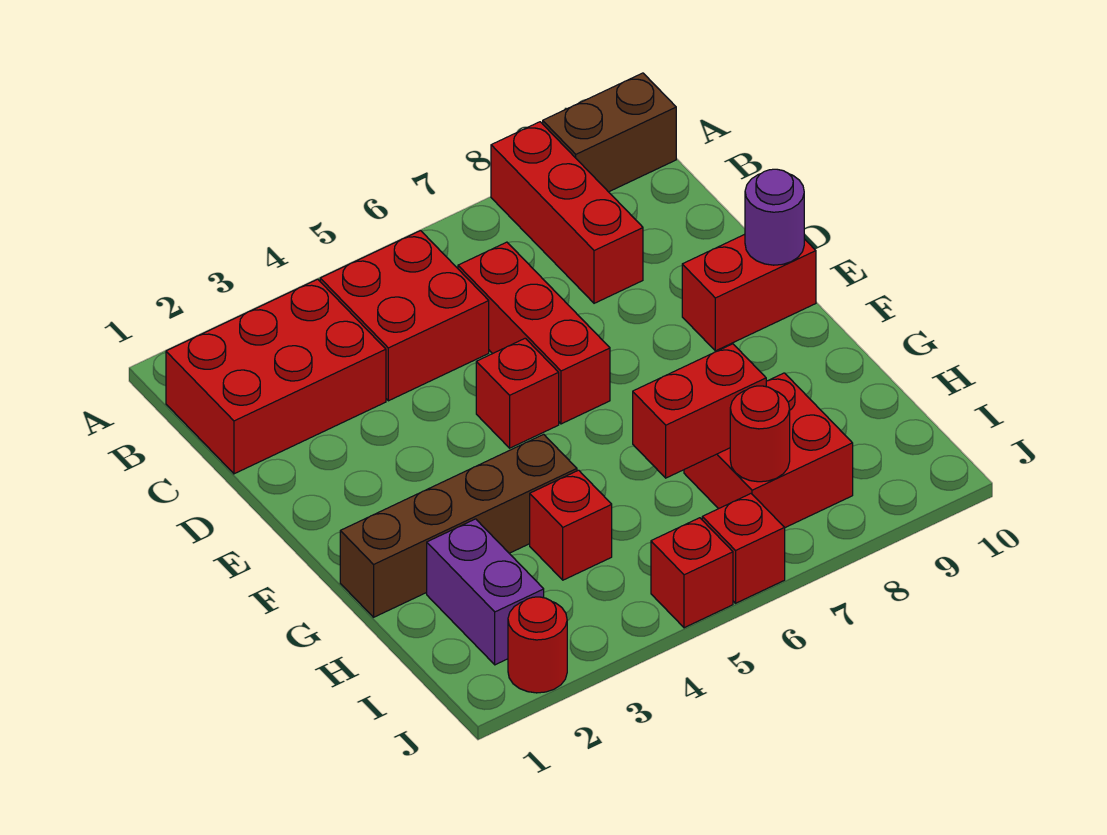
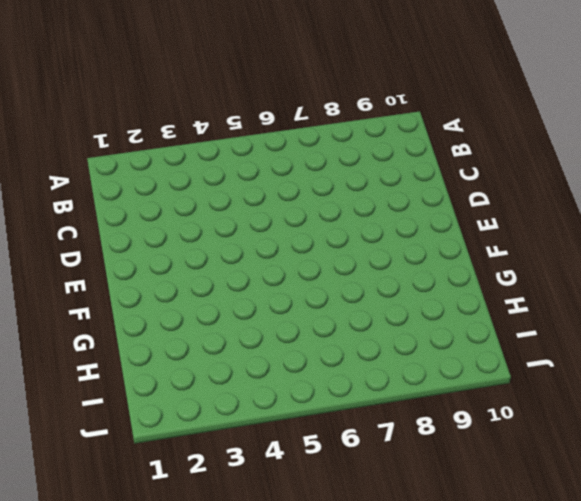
none -> red brick A8:C8 level 1
none -> brown brick A9:A10 level 1
none -> red brick B1:C3 level 1

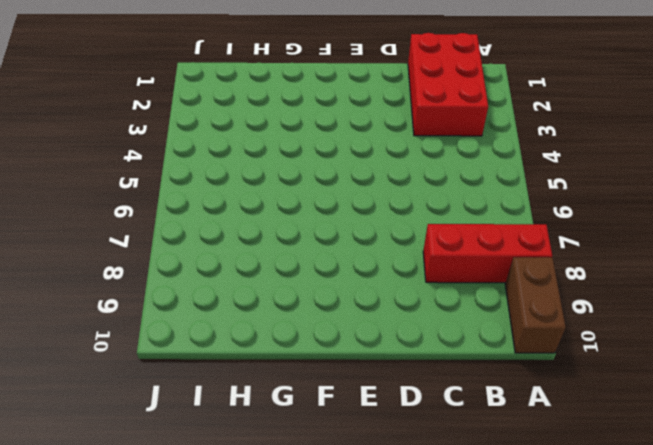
none -> red brick B4:C5 level 1
none -> red brick C6:E6 level 1
none -> red brick E5 level 1

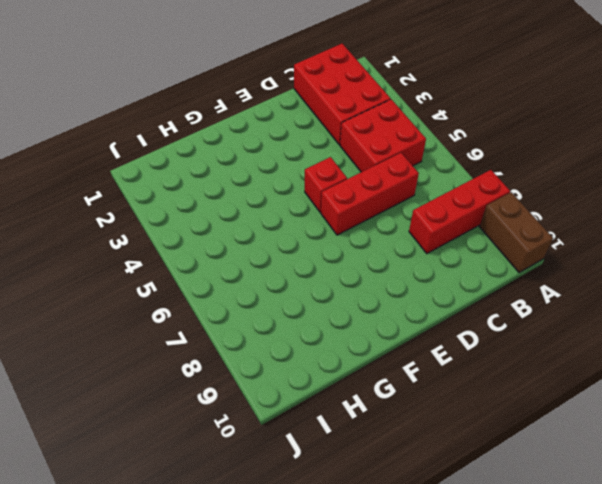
none -> red brick E9:E10 level 1
none -> brown brick G1:G4 level 1
none -> purple brick H2:I2 level 1

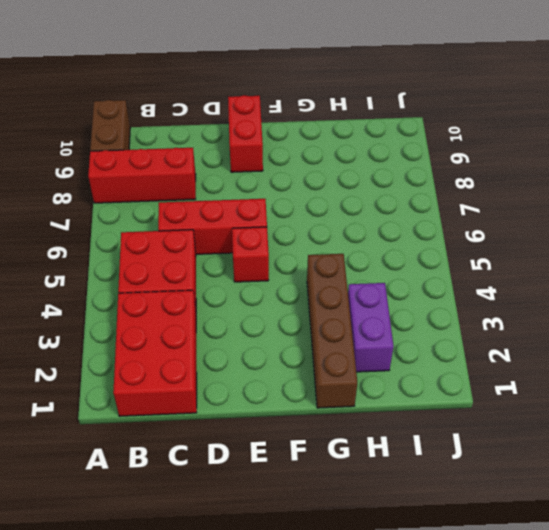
purple brick H2:H3 level 1 -> purple brick H2:I2 level 1
none -> red brick H4 level 1
none -> red brick H7:I8 level 1
none -> red round brick J2 level 1

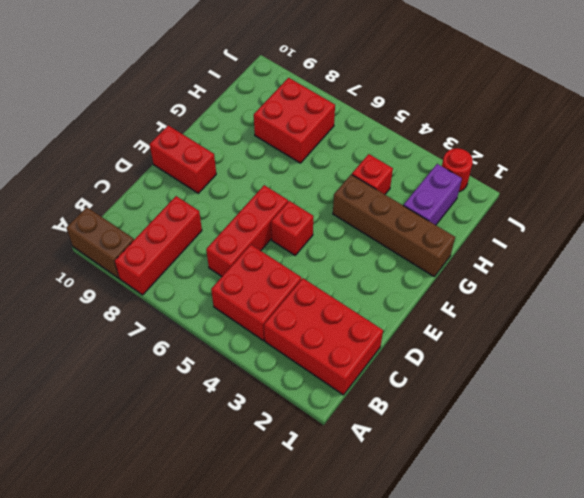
none -> red brick J5 level 1
none -> red brick J6 level 1
none -> purple round brick E10 level 2

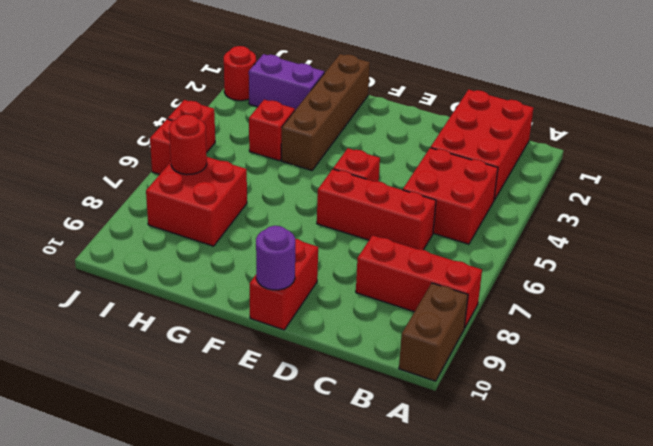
none -> red brick H6:H7 level 2

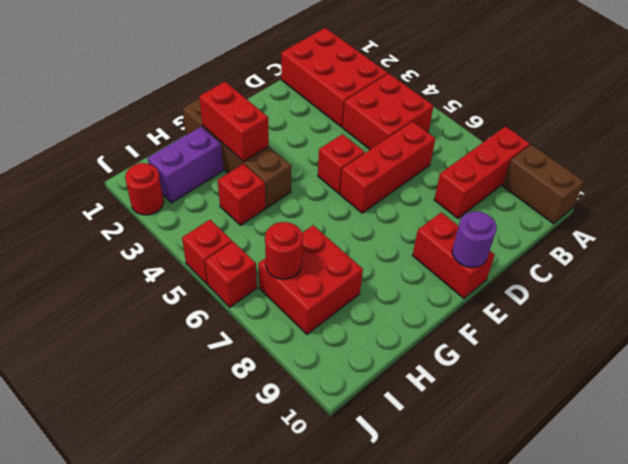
red brick G2:G3 level 2 -> red brick H6:H7 level 2

